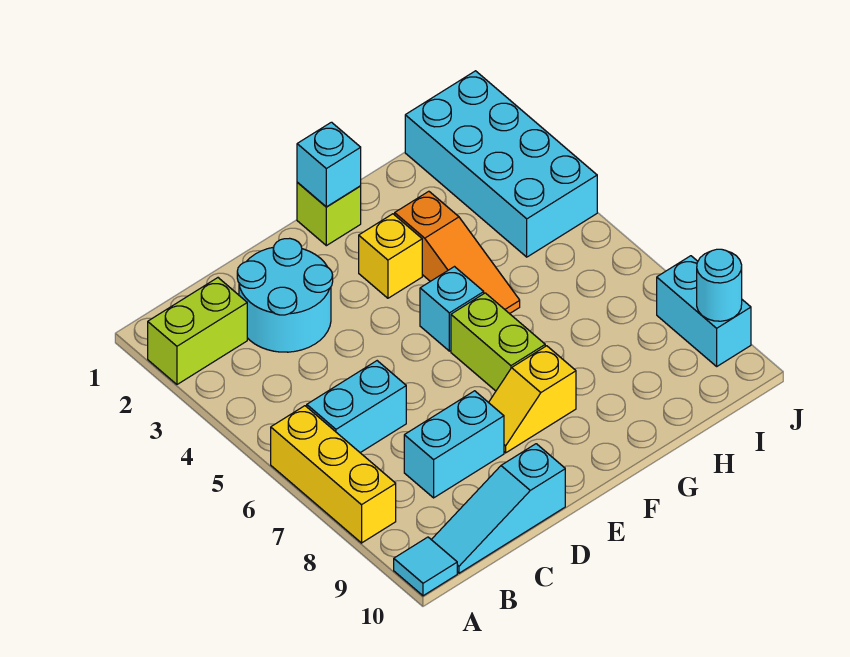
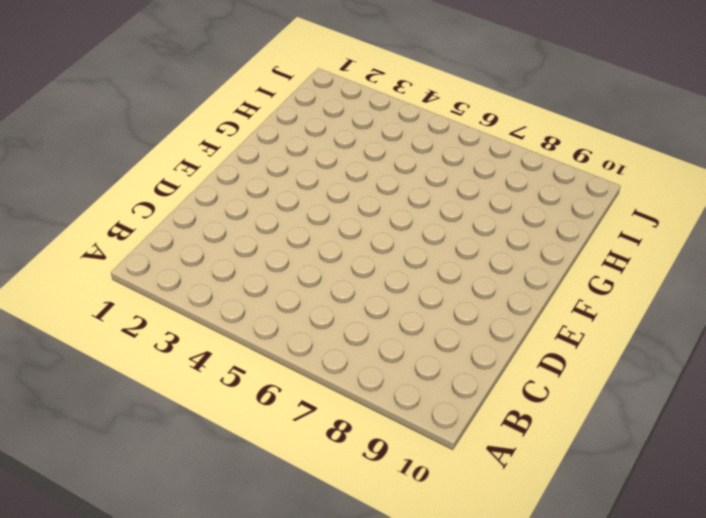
none -> lime brick A2:B2 level 1
none -> yellow brick A6:A8 level 1
none -> cyan tile A10 level 1

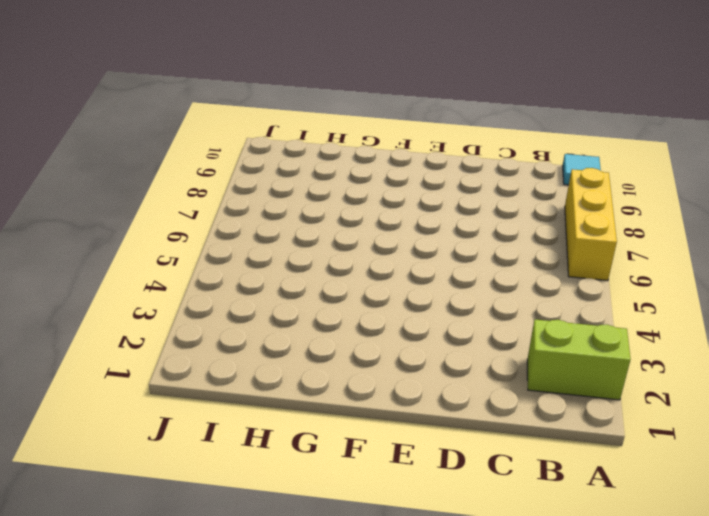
none -> cyan brick B6:C6 level 1
none -> cyan slope B10:D10 level 1 top D
none -> cyan round brick C2:D3 level 1

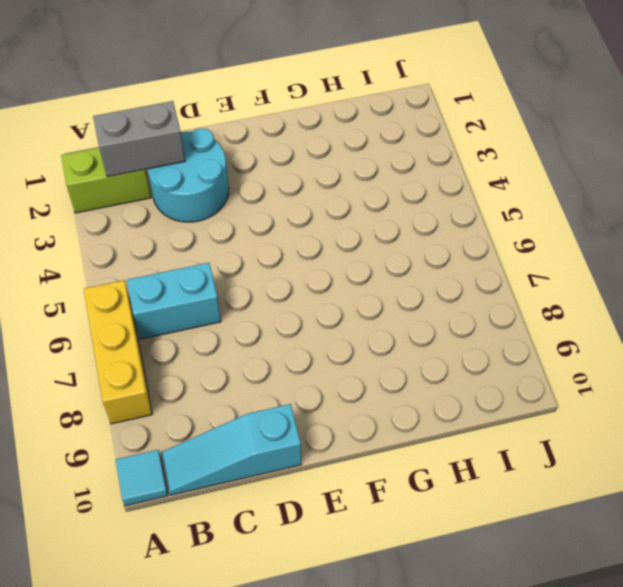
grey brick B2:C2 level 2 -> none
none -> cyan brick C8:D8 level 1
none -> yellow slope E8:F8 level 1 top F
none -> lime brick F1 level 1

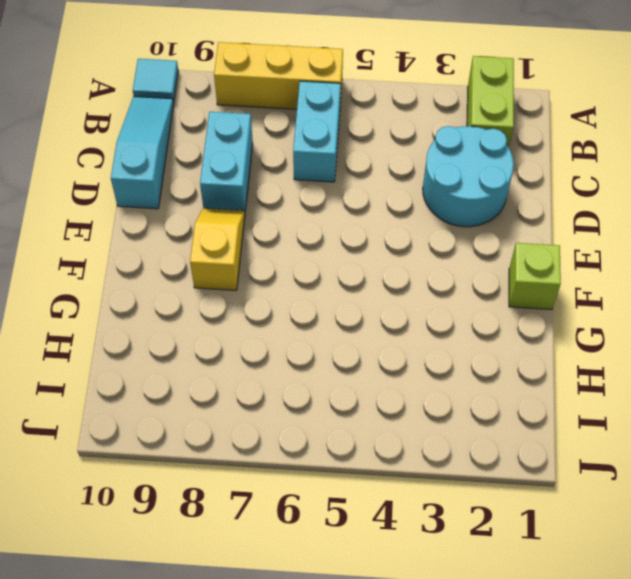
none -> yellow brick F3 level 1
none -> cyan brick F5 level 1
none -> lime brick F6:F7 level 1

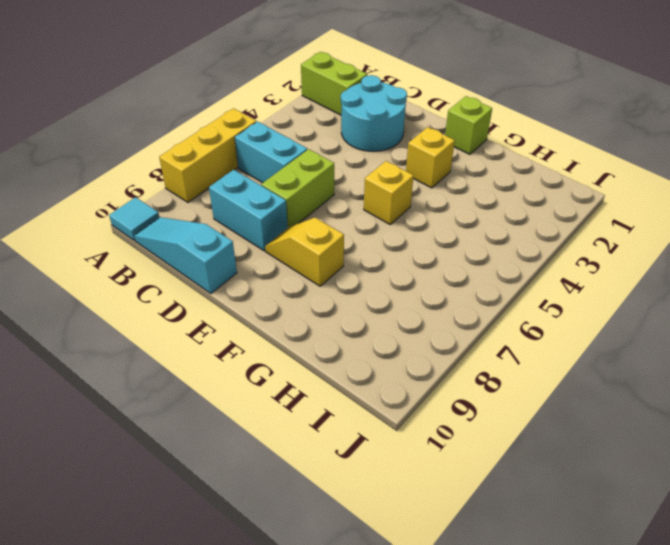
lime brick D6:D7 level 1 -> lime brick F6:F7 level 1
yellow brick F5 level 1 -> cyan brick F5 level 1
none -> orange slope G3:G5 level 1 top 3
none -> cyan brick I1:J4 level 1
none -> cyan brick J8:J9 level 1

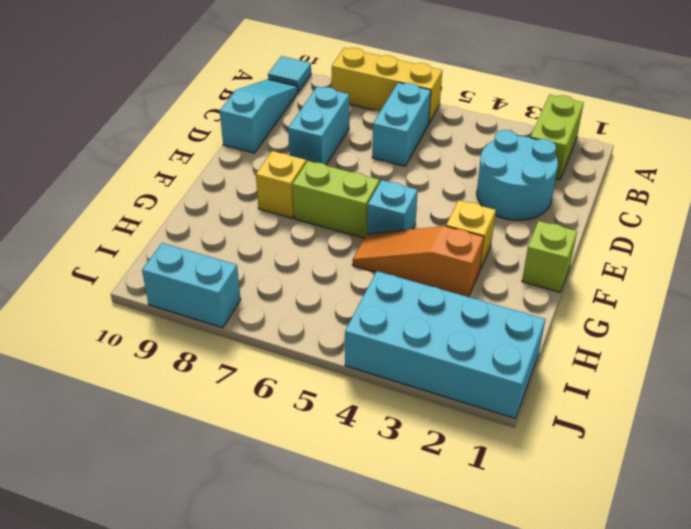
none -> cyan brick F1 level 2
none -> cyan round brick J9 level 2

